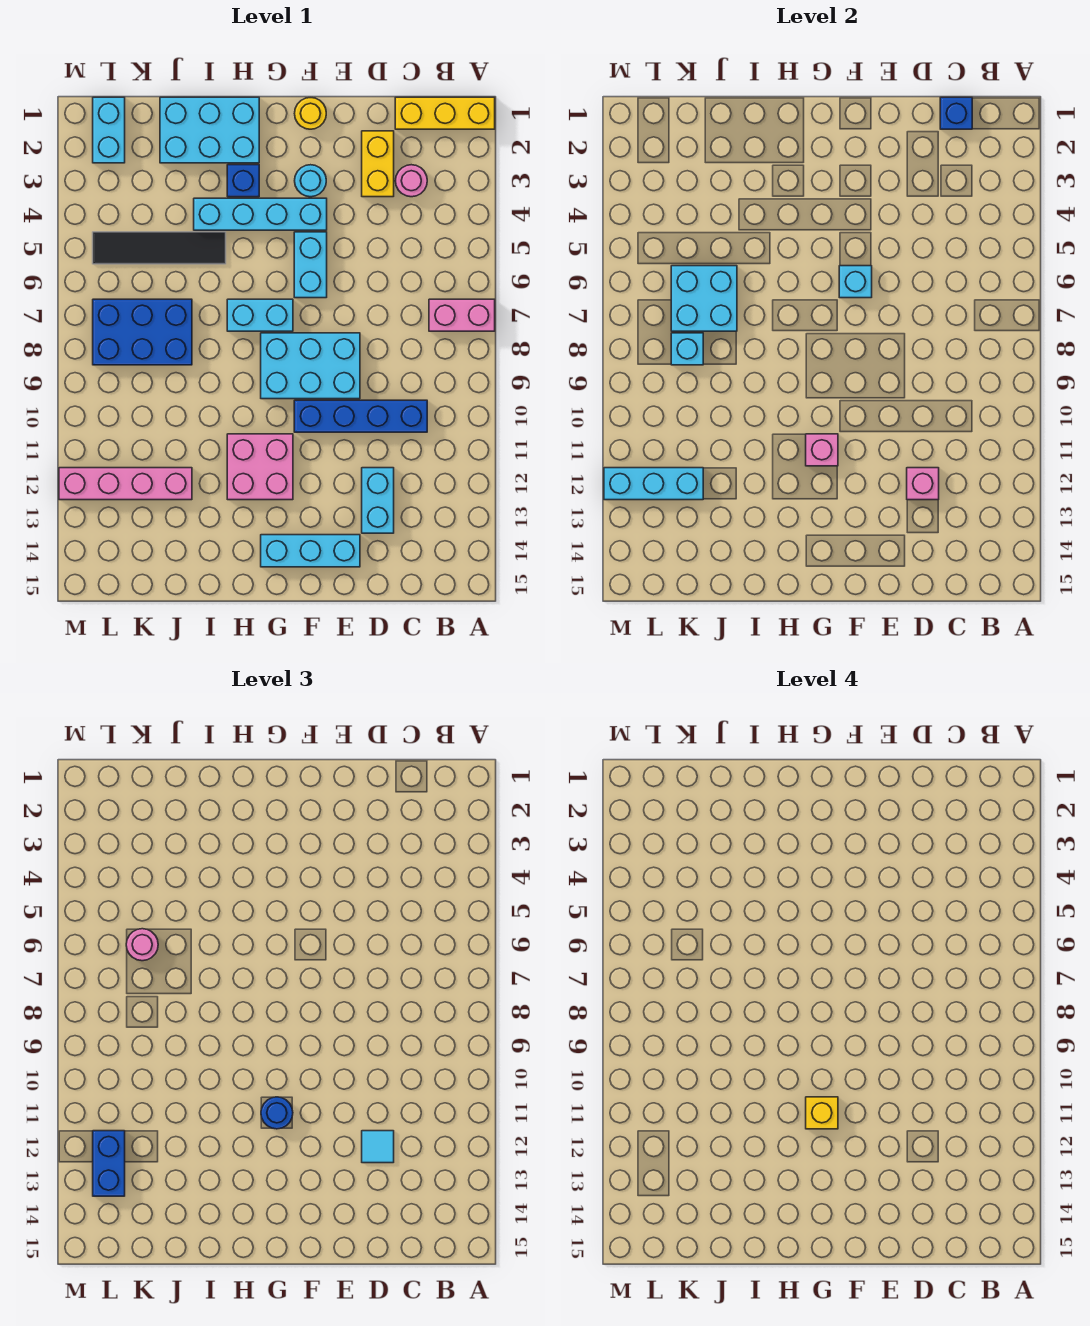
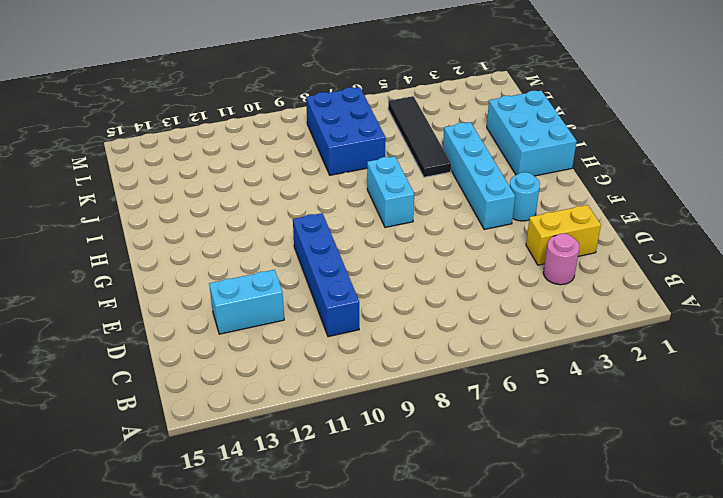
none -> yellow brick A1:C1 level 1
none -> pink brick A7:B7 level 1
none -> cyan brick E8:G9 level 1
none -> cyan brick E14:G14 level 1

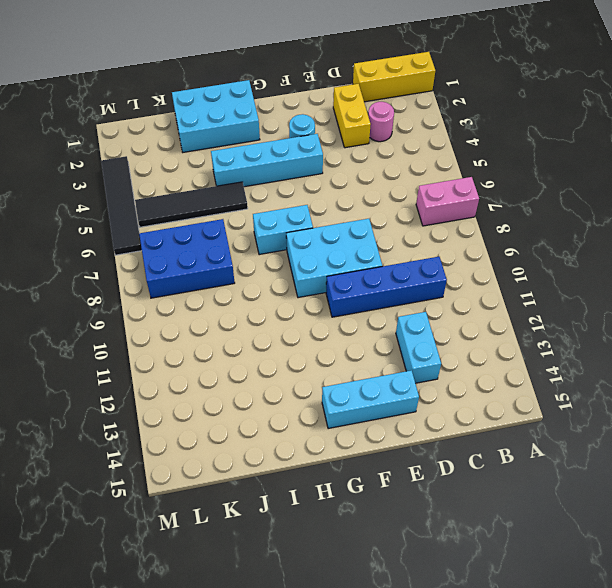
black tile M3:M6 level 1 -> none
none -> yellow round brick F1 level 1
none -> cyan brick F5:F6 level 1
none -> pink brick G11:H12 level 1
none -> blue brick H3 level 1

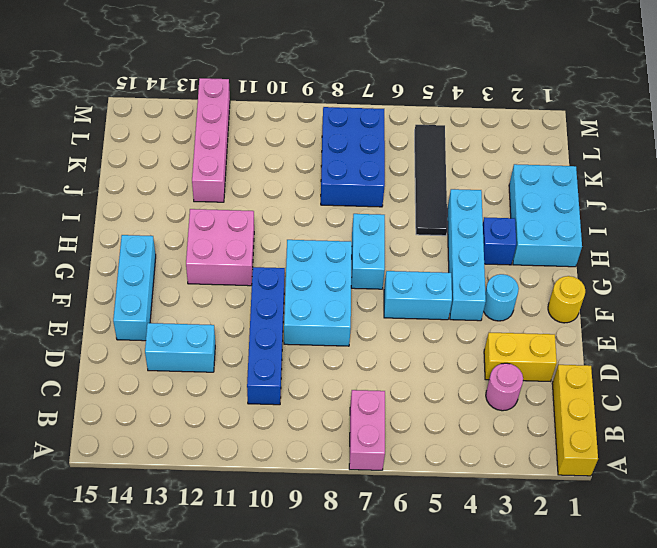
none -> cyan brick L1:L2 level 1
none -> blue brick C1 level 2
none -> pink brick D12 level 2
none -> cyan brick F6 level 2

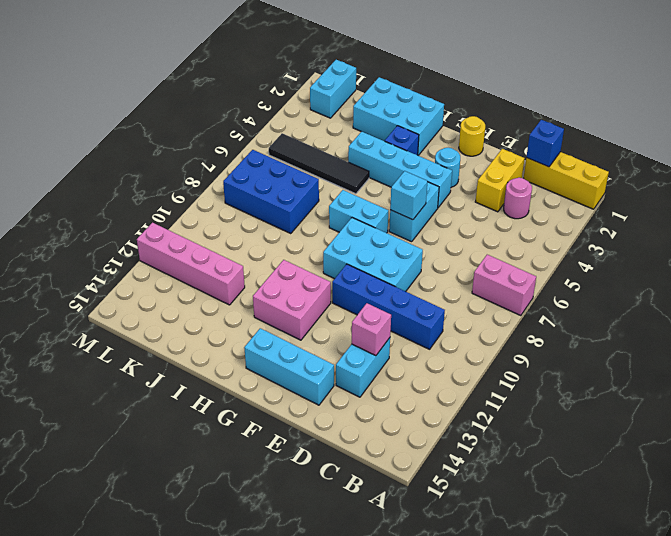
none -> pink brick G11 level 2
none -> cyan brick J6:K7 level 2
none -> cyan brick K8 level 2
none -> cyan brick K12:M12 level 2

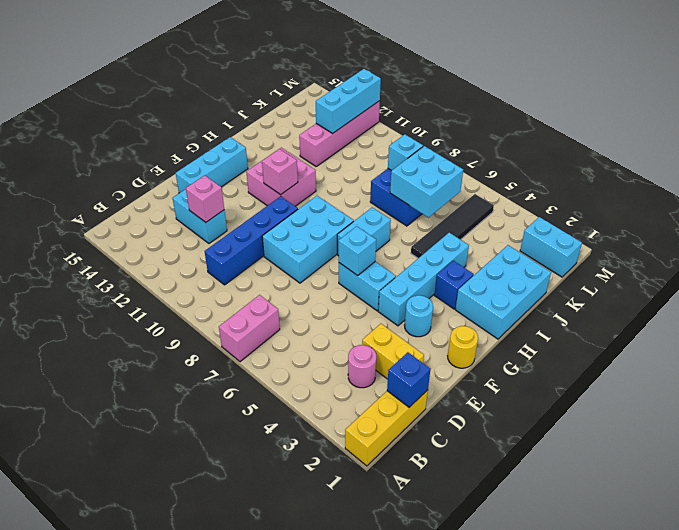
none -> cyan tile D12 level 3
none -> blue round brick G11 level 3
none -> pink round brick K6 level 3
none -> blue brick L12:L13 level 3

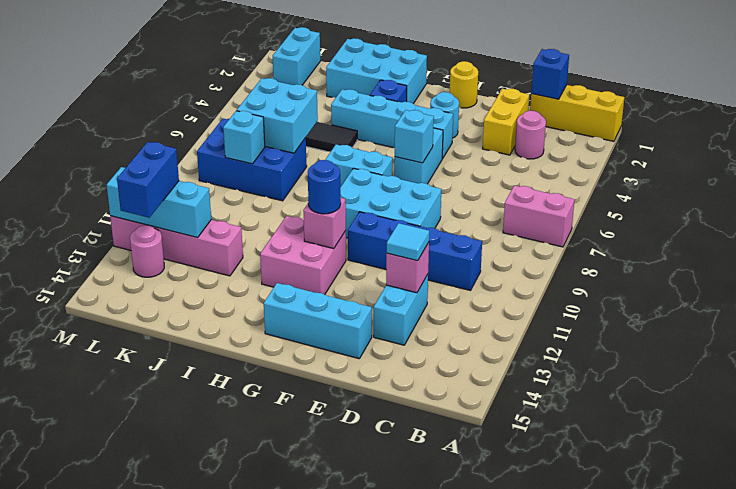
pink round brick L13 level 1 -> pink round brick K6 level 3
none -> yellow brick G11 level 4

